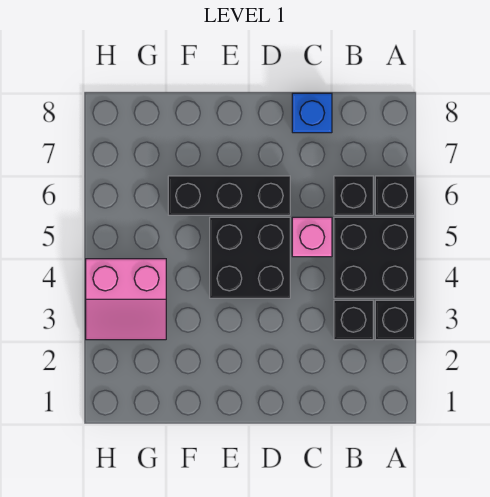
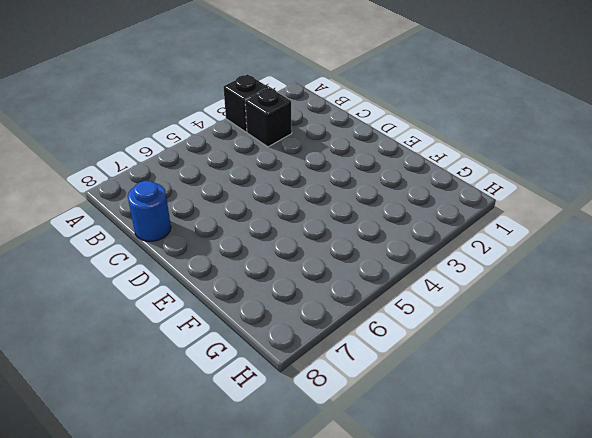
blue round brick C8 level 1 -> blue brick C8 level 1
none -> black brick A4:B5 level 1
none -> black brick A6 level 1

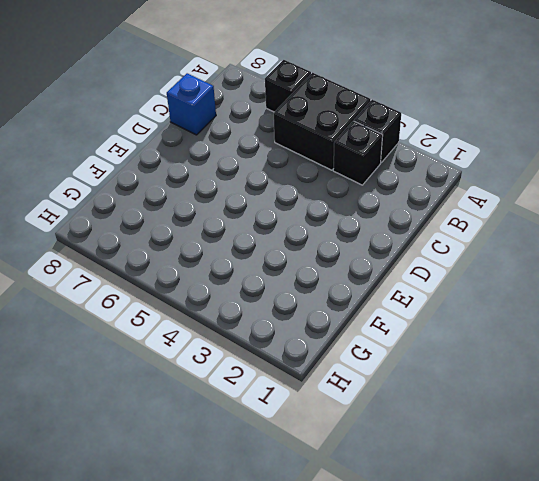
none -> black brick B6 level 1
none -> pink brick C5 level 1

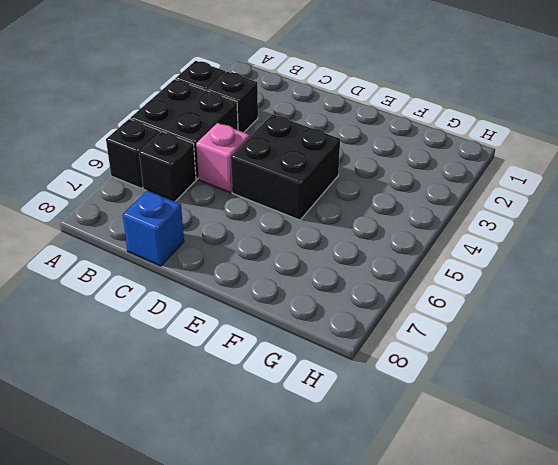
none -> black brick D6:F6 level 1
none -> pink slope G3:H4 level 1 top 4

